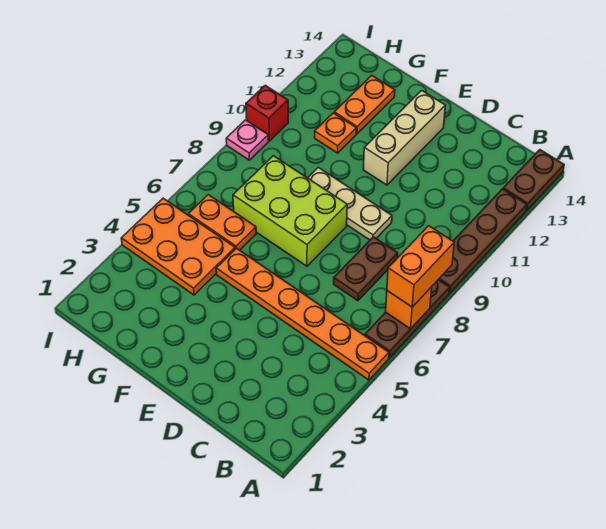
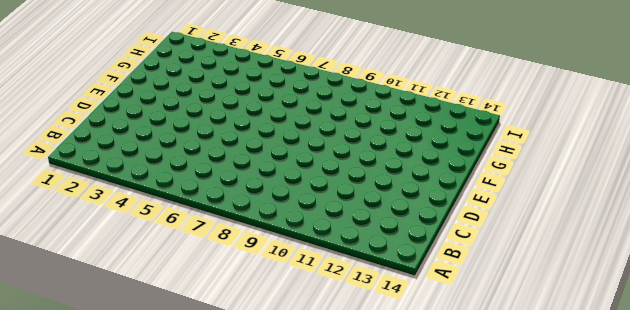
none -> orange plate A5:F5 level 1
none -> brown plate A6:A8 level 1
none -> brown plate A9:A12 level 1

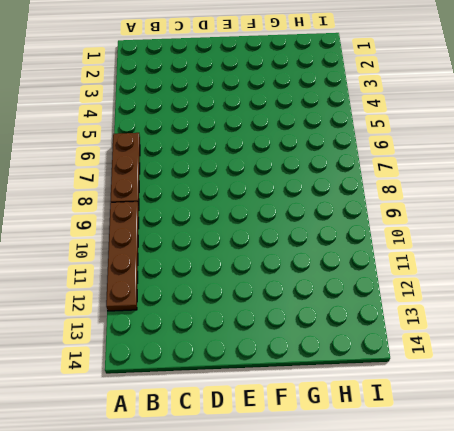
none -> orange plate A5:F5 level 1
none -> brown plate A13:A14 level 1
none -> brown plate C7:C8 level 1

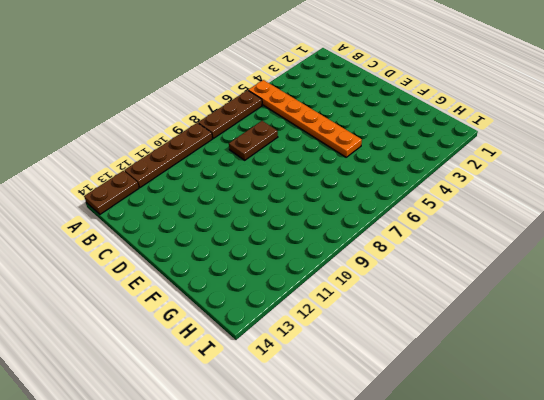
none -> tan plate D9:F9 level 1
none -> lime brick E7:G8 level 1
none -> tan brick E11:E13 level 1

